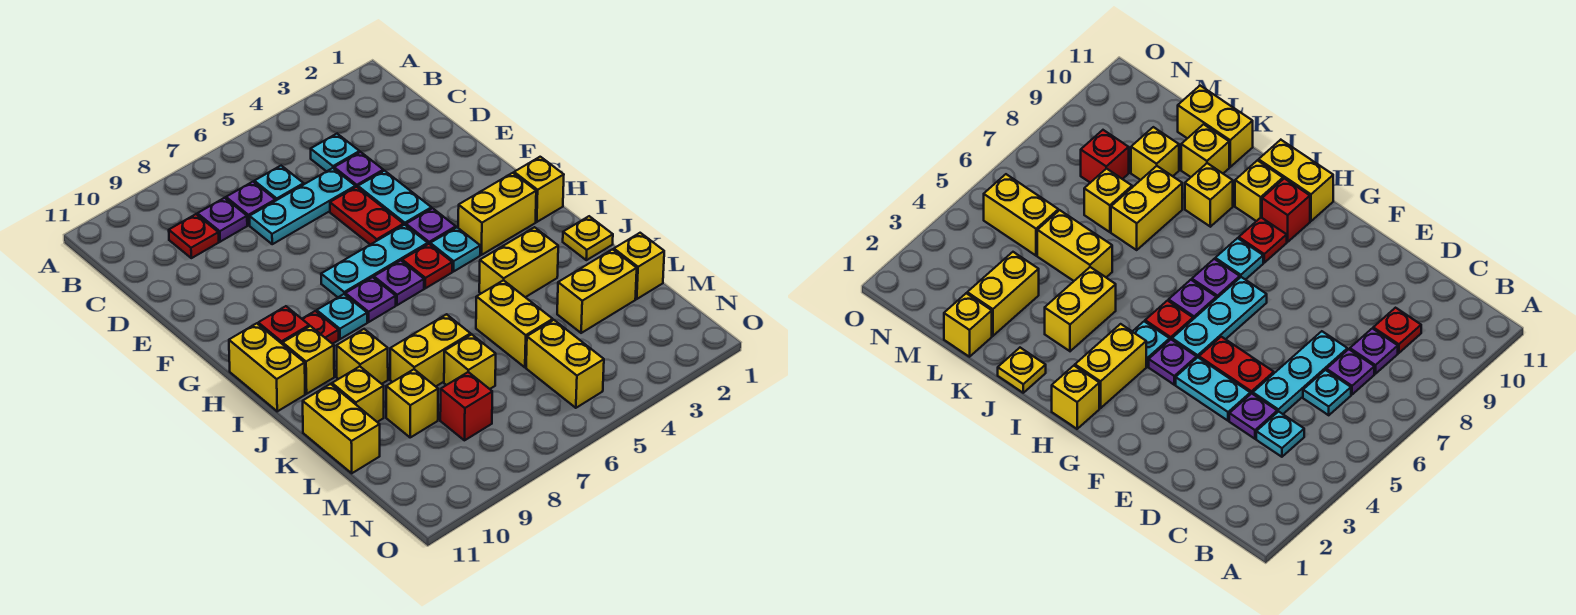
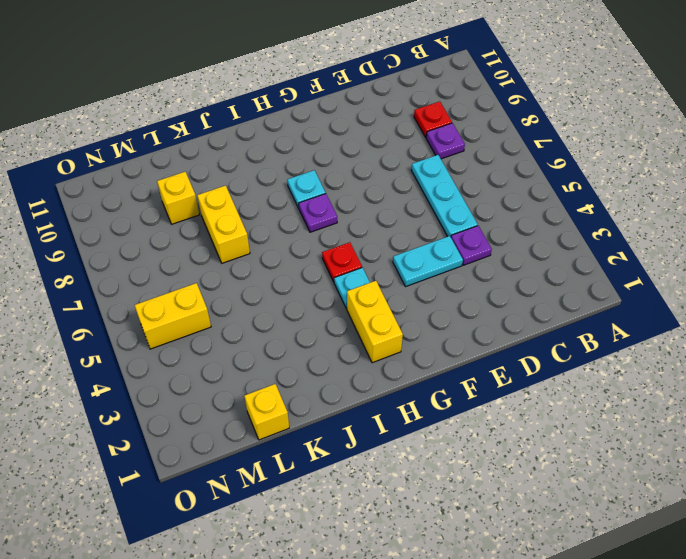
none -> cyan plate C4 level 1
none -> cyan plate C6 level 1
none -> purple plate C7 level 1
none -> red plate E5:F5 level 1

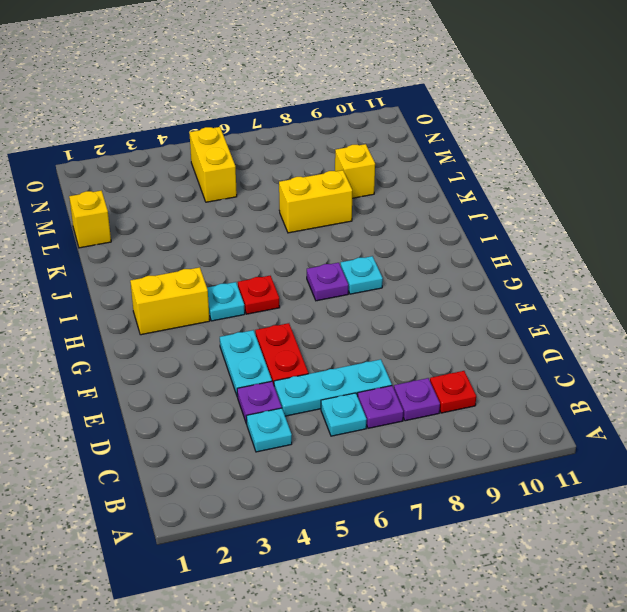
none -> purple plate G4 level 1
none -> cyan plate G5:G7 level 1
none -> yellow brick H1 level 1
none -> purple plate H6 level 1

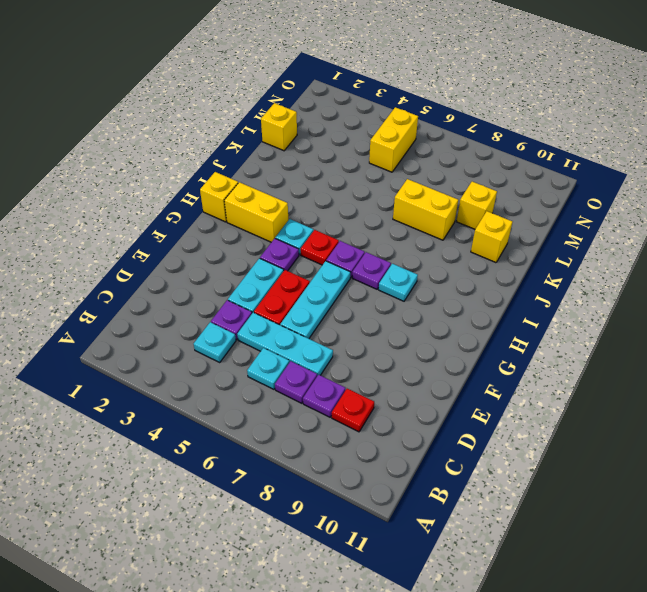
cyan plate E6:G6 level 1 -> cyan plate G5:G7 level 1
none -> red plate H9 level 1
none -> red brick H10 level 1
none -> yellow brick H11:I11 level 1
none -> yellow brick I10 level 1

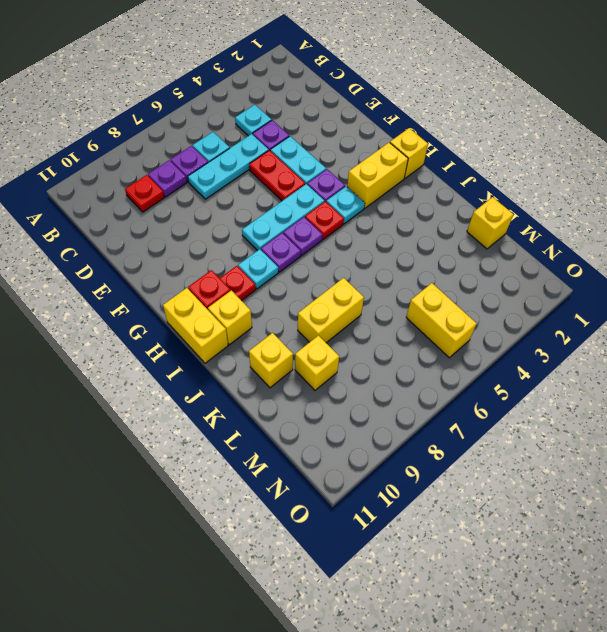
none -> yellow plate J1 level 1
none -> yellow brick J3:J4 level 1
none -> yellow brick J9 level 1
none -> yellow brick K5:L5 level 1

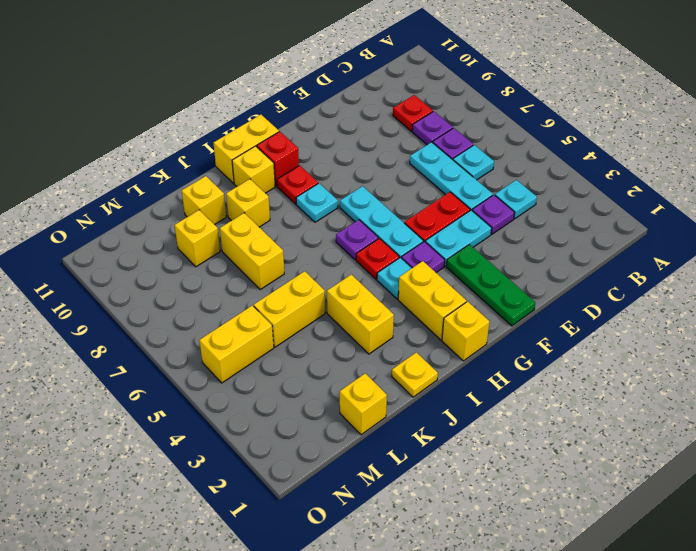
green plate F1:F3 level 1 -> none
none -> purple plate H7 level 1
none -> yellow brick K11:L11 level 1
none -> yellow brick L2:L3 level 1
none -> yellow brick L7 level 1

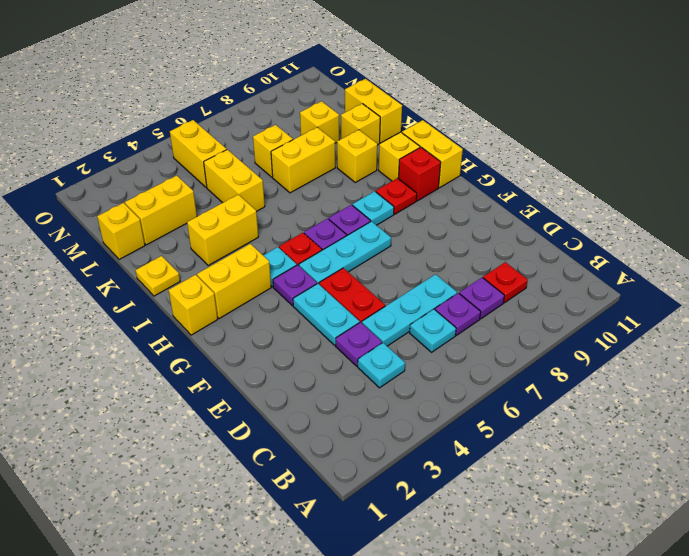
none -> red brick M8 level 1

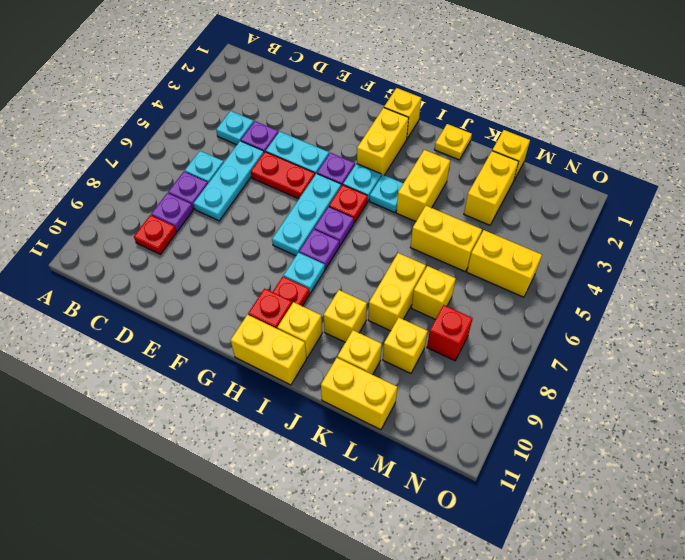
cyan plate I4 level 1 -> none

